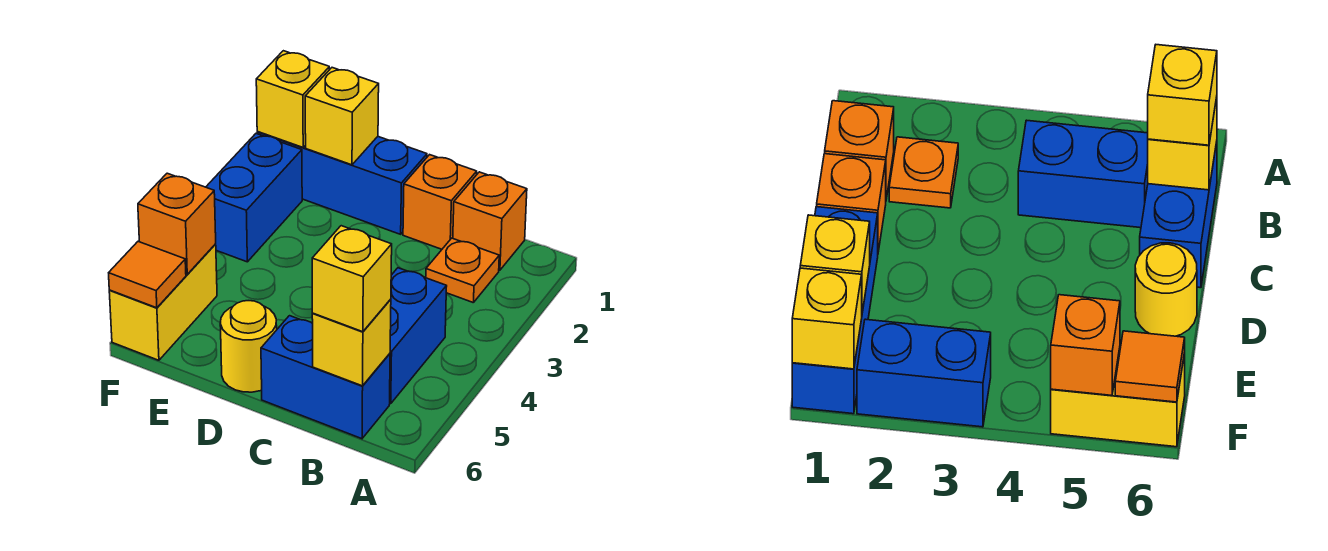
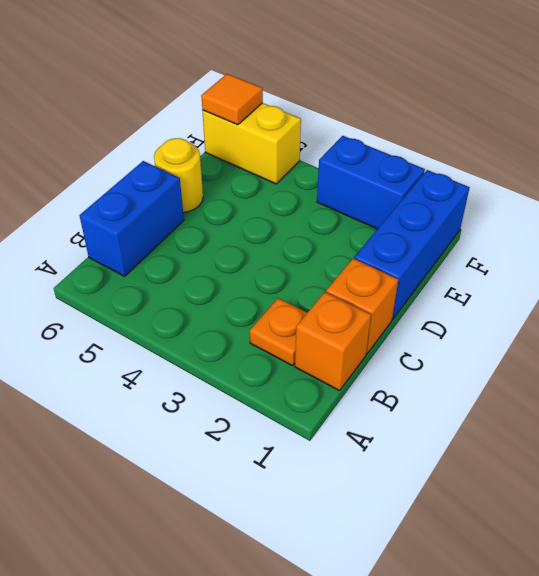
none -> blue brick B4:B5 level 1
none -> yellow brick B6 level 2
none -> yellow brick E1 level 2

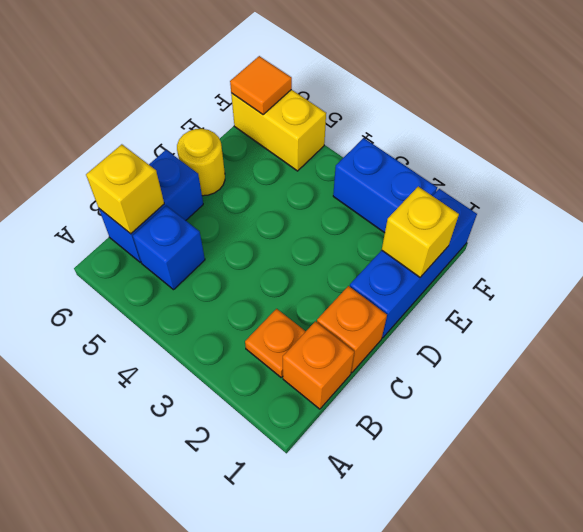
blue brick B5 level 1 -> blue brick B4:B5 level 1
none -> yellow brick F1 level 2
none -> orange brick F5 level 2
none -> yellow brick B6 level 3

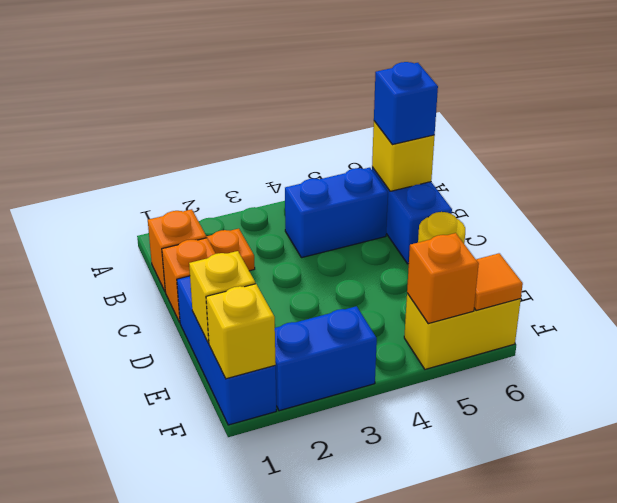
blue brick B6 level 3 -> yellow brick B6 level 3

